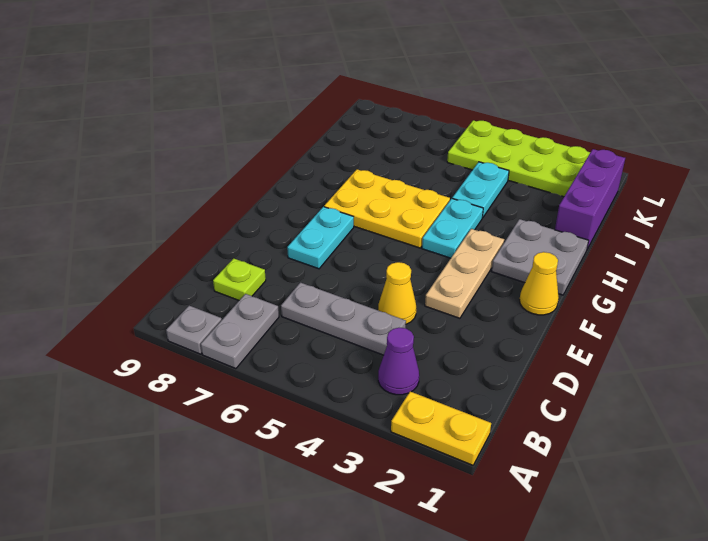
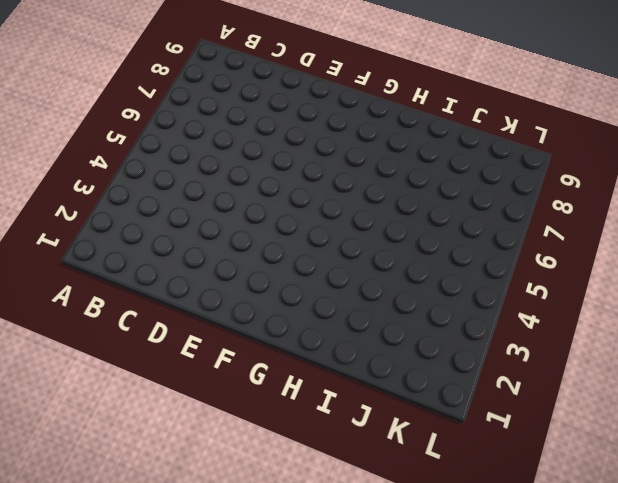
none -> yellow plate A1:A2 level 1
none -> grey plate A7:B7 level 1
none -> grey plate A8 level 1

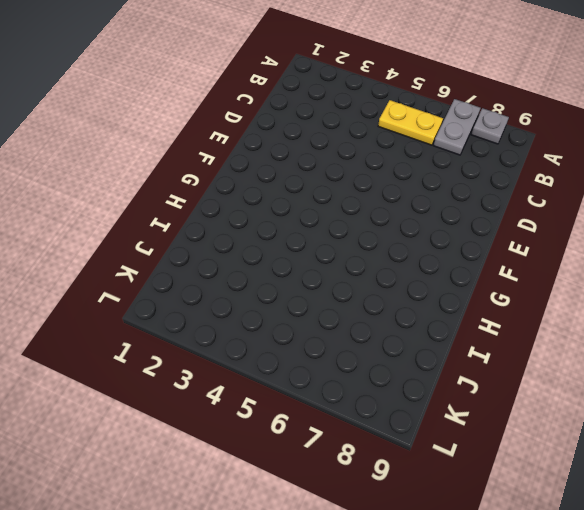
yellow plate B5:B6 level 1 -> yellow plate A1:A2 level 1
none -> purple cone B3 level 1
none -> grey plate C4:C6 level 1
none -> lime plate C8 level 1

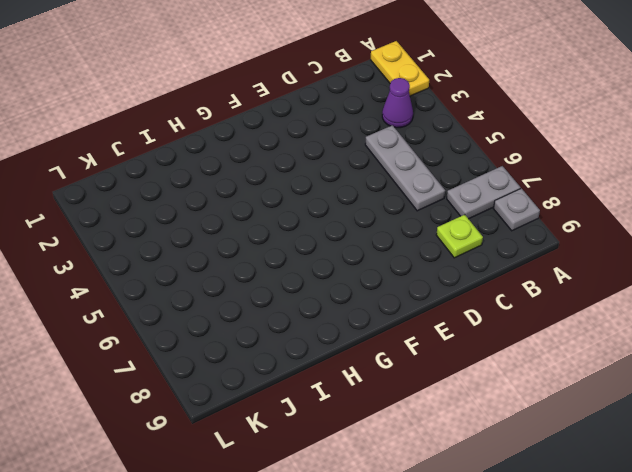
none -> yellow cone D4 level 1
none -> tan plate E3:G3 level 1
none -> cyan plate E7:F7 level 1

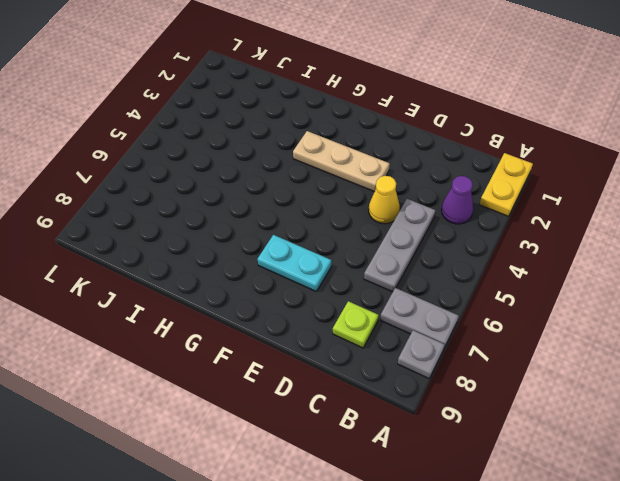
none -> yellow cone F1 level 1
none -> grey plate G1:H2 level 1
none -> cyan plate G4:H4 level 1

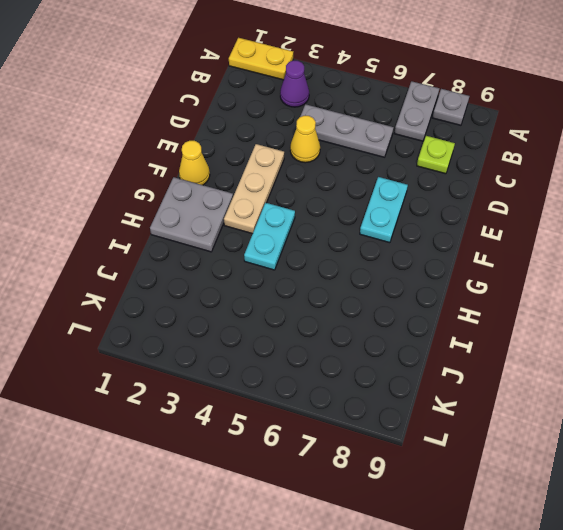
none -> yellow plate G5:H7 level 1
none -> purple brick I1:K1 level 1
none -> cyan plate I4:J4 level 1

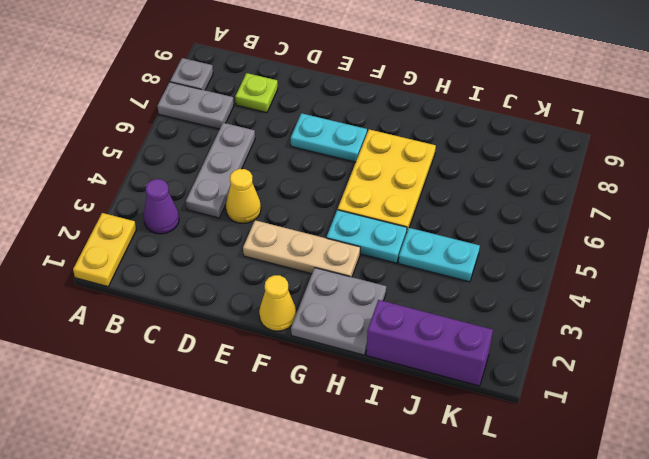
none -> lime plate K2:L5 level 1

